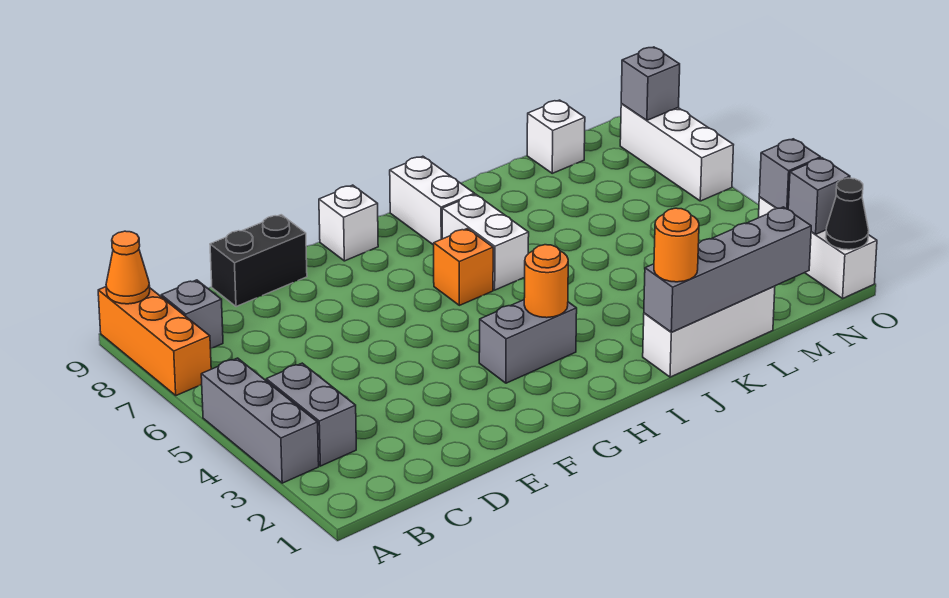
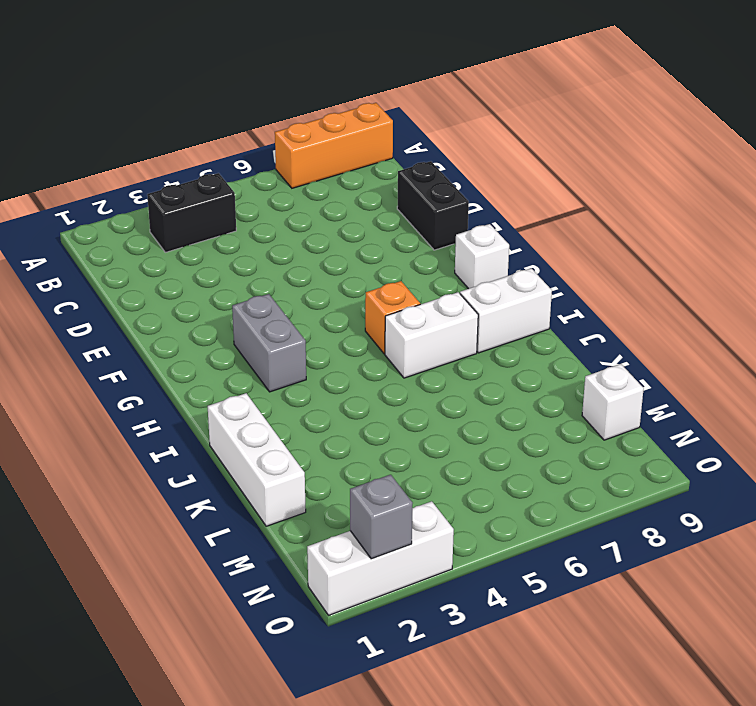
black brick B3:B4 level 1 -> grey brick B3:B4 level 1
none -> grey brick A3:A5 level 1
none -> grey brick B8 level 1
none -> white brick O6:O8 level 1

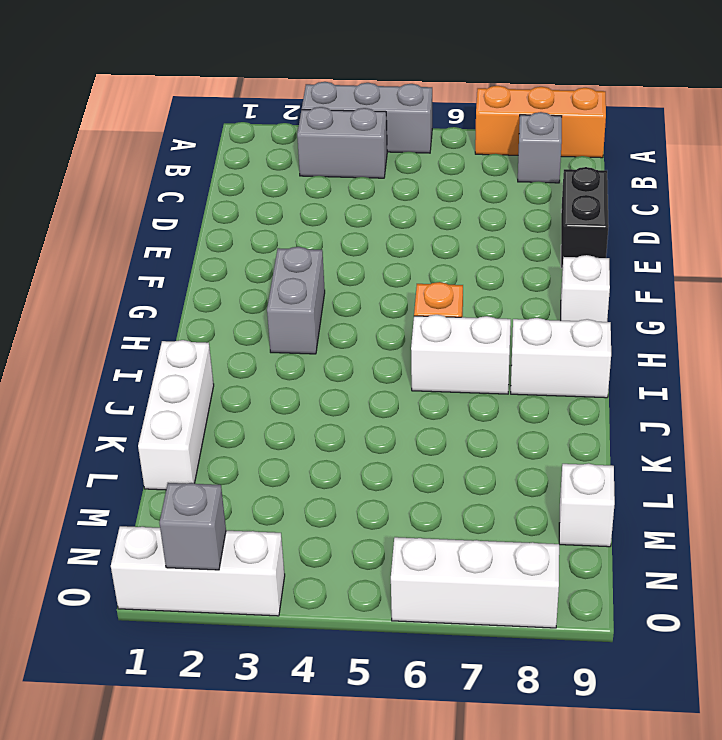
none -> orange cone A9 level 2
none -> orange round brick H3 level 2
none -> grey brick J1:M1 level 2

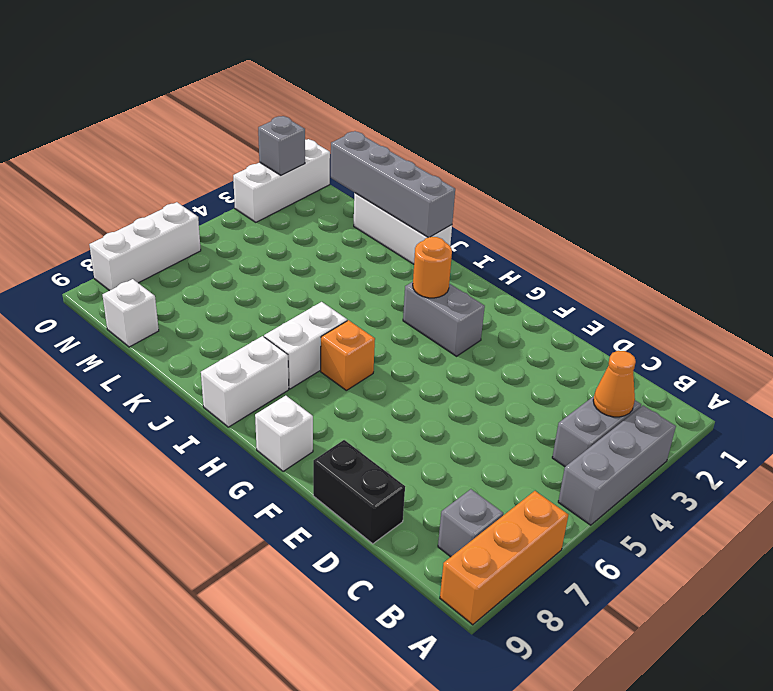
orange cone B3 level 2 -> orange cone A9 level 2
none -> black cone O1 level 2
none -> grey brick O3 level 2
none -> grey brick O8 level 2

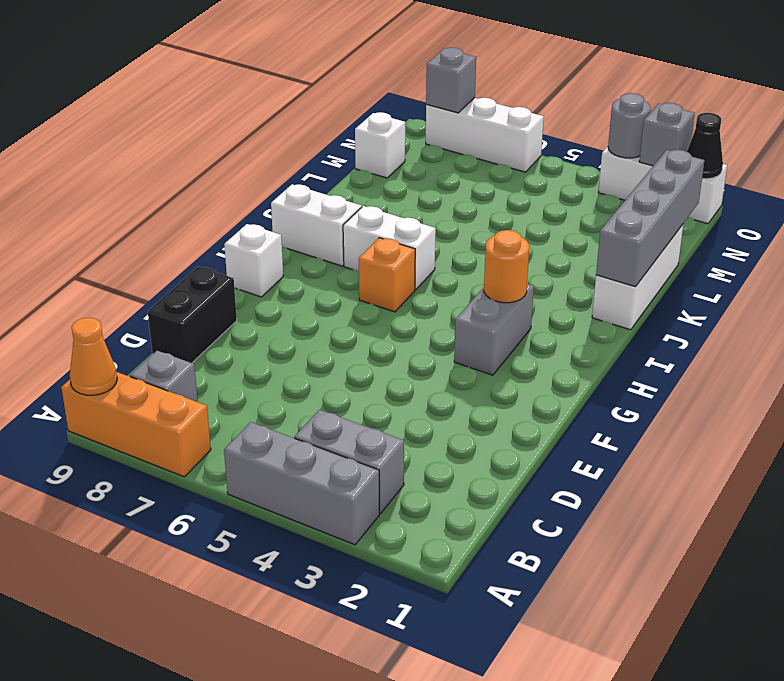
grey round brick O3 level 2 -> grey brick O3 level 2
none -> orange round brick J1 level 3

